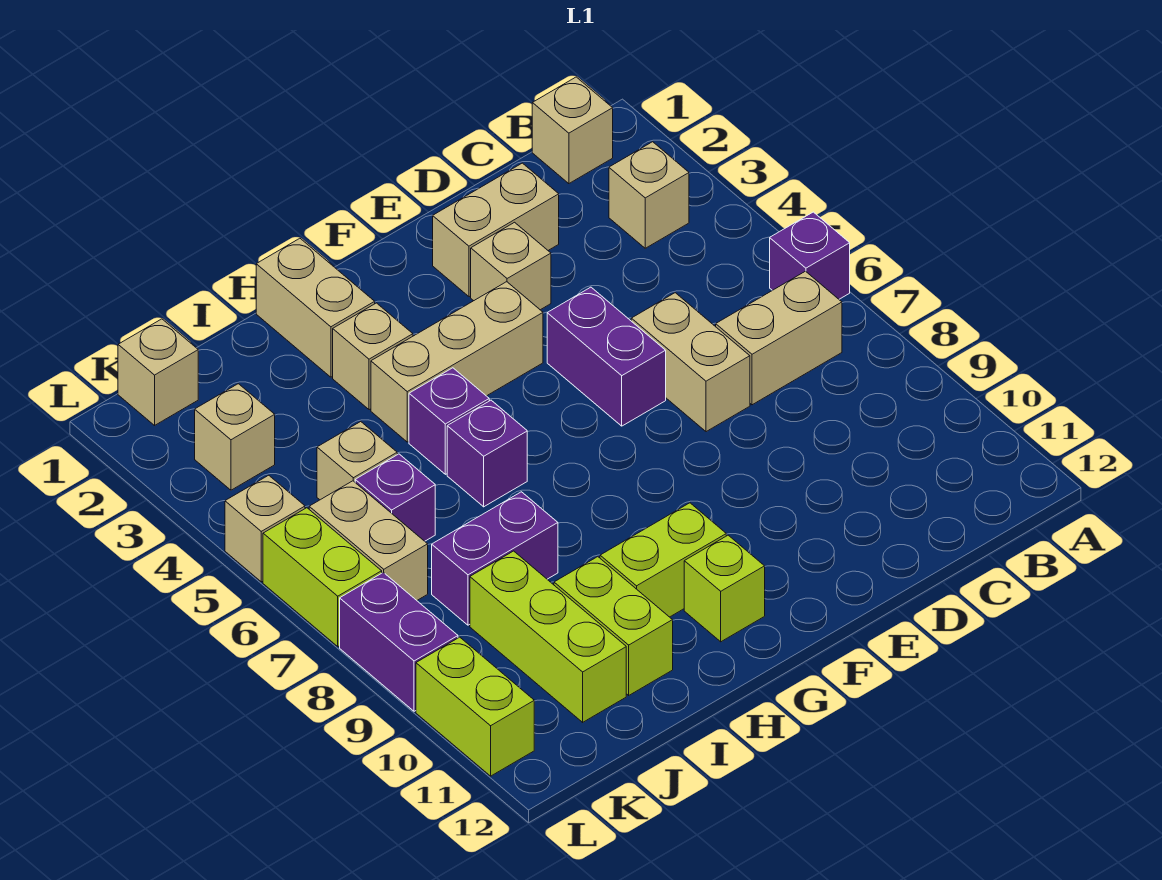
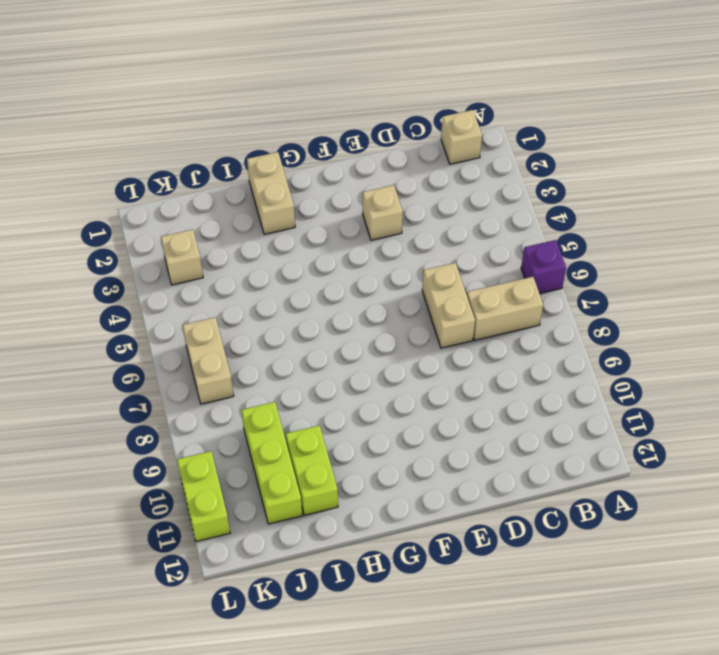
none -> tan brick B3 level 1
none -> tan brick D2:E2 level 1
none -> purple brick E5:E6 level 1

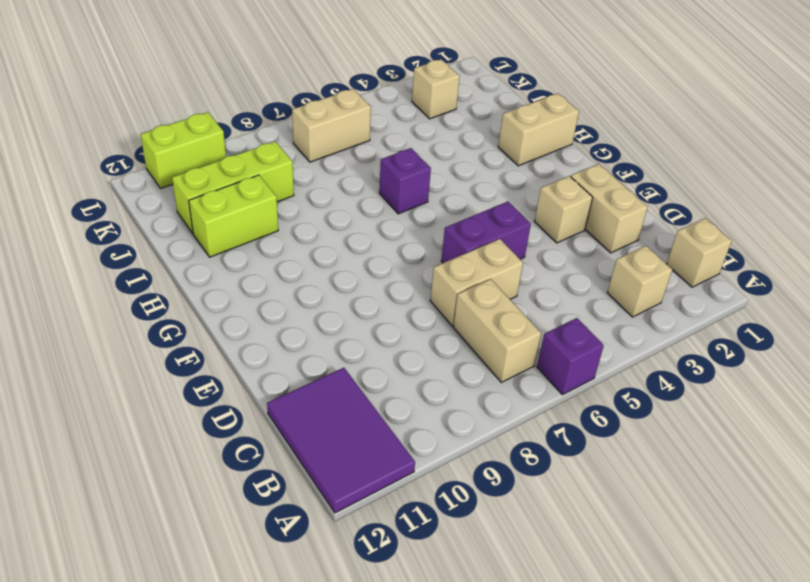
purple tile A11:C12 level 1 -> none
none -> tan brick F4:H4 level 1
none -> lime brick G10:H10 level 1
none -> lime brick G11 level 1

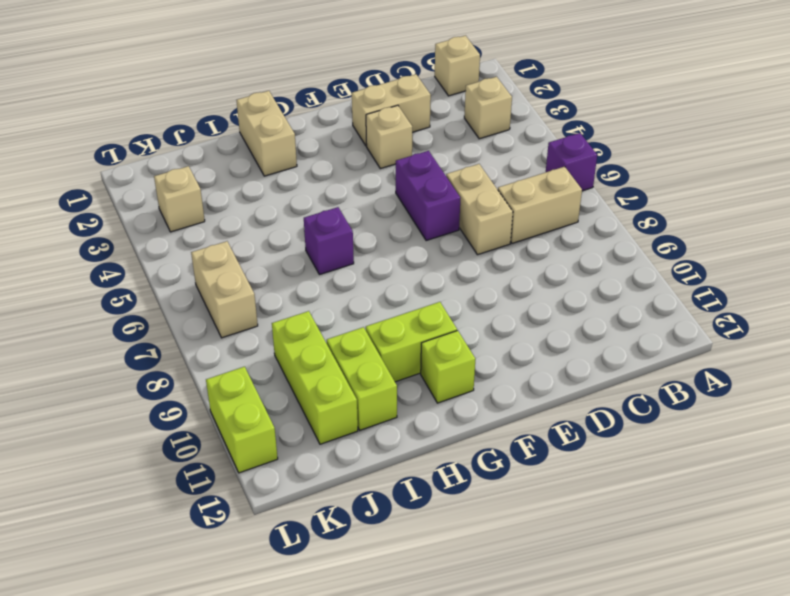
none -> tan brick F4:H4 level 1
none -> tan brick H3 level 1
none -> purple brick H5 level 1

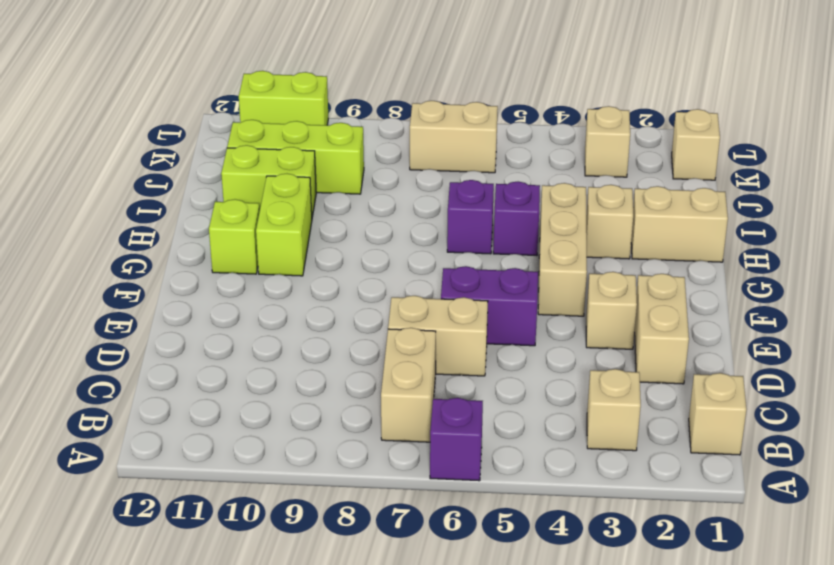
none -> purple brick I8:J8 level 1
none -> tan brick J5 level 1
none -> purple brick J6 level 1

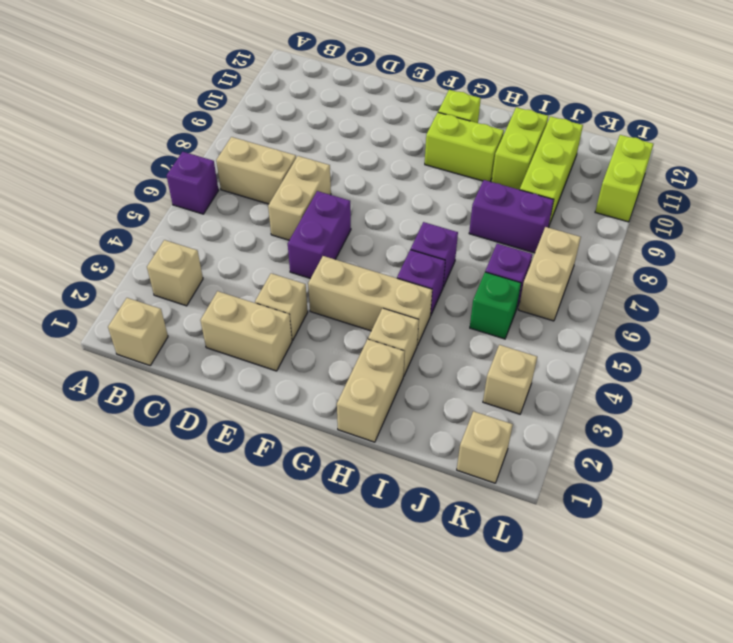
green brick J5 level 1 -> tan brick J5 level 1
none -> tan brick L5 level 1
none -> lime brick L6:L7 level 1
none -> purple brick L8:L9 level 1

